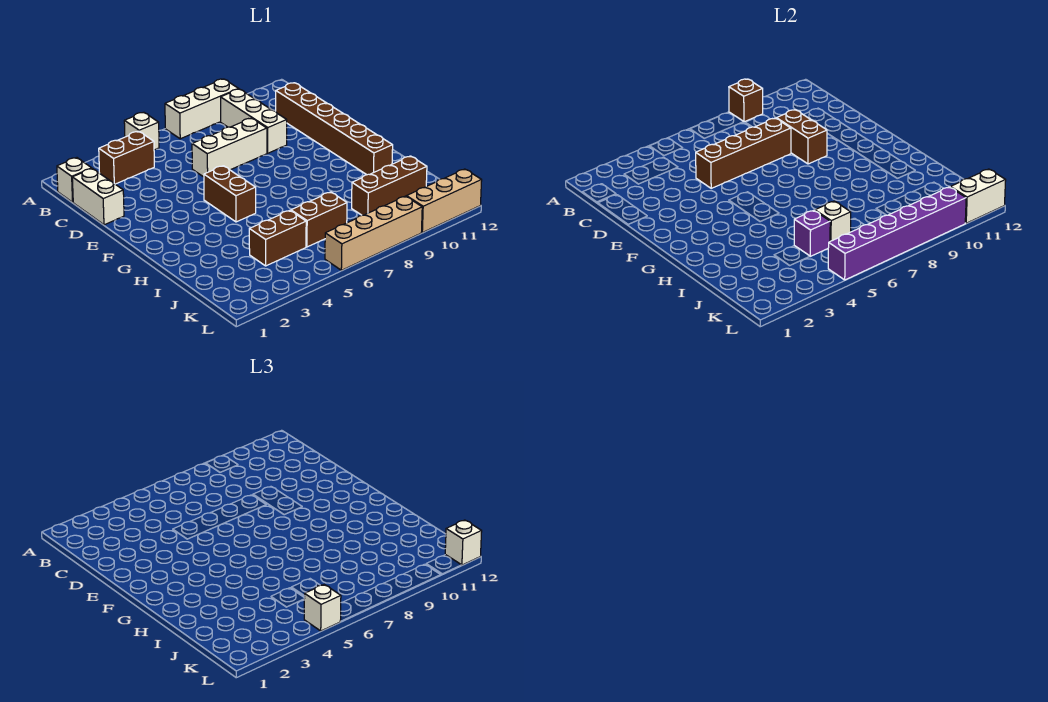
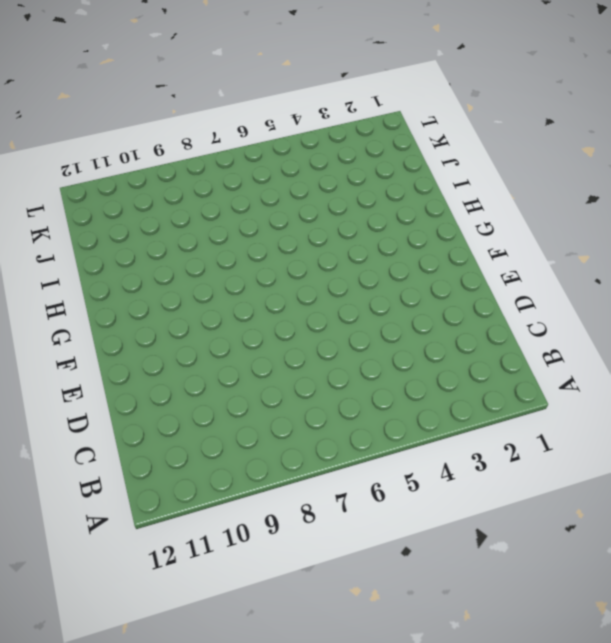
none -> white brick A5 level 1
none -> white brick A7:A9 level 1
none -> white brick B1 level 1

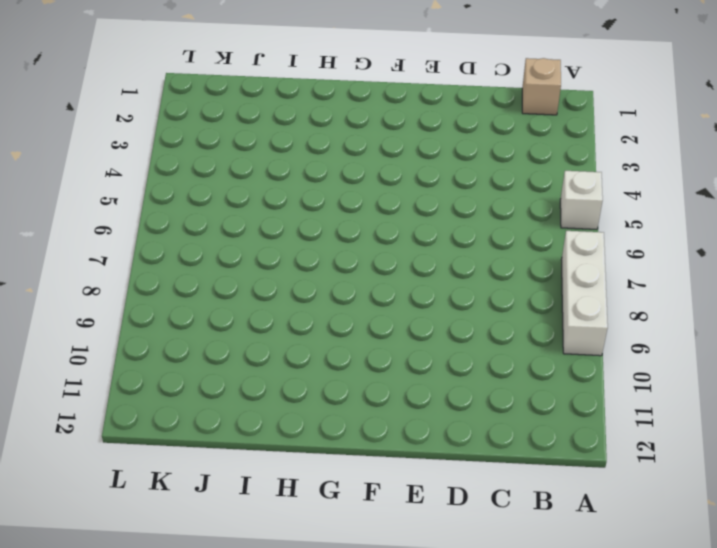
tan brick B1 level 1 -> white brick B1 level 1
none -> brown brick B3:B4 level 1
none -> white brick B9:D9 level 1
none -> white brick C1:D1 level 1

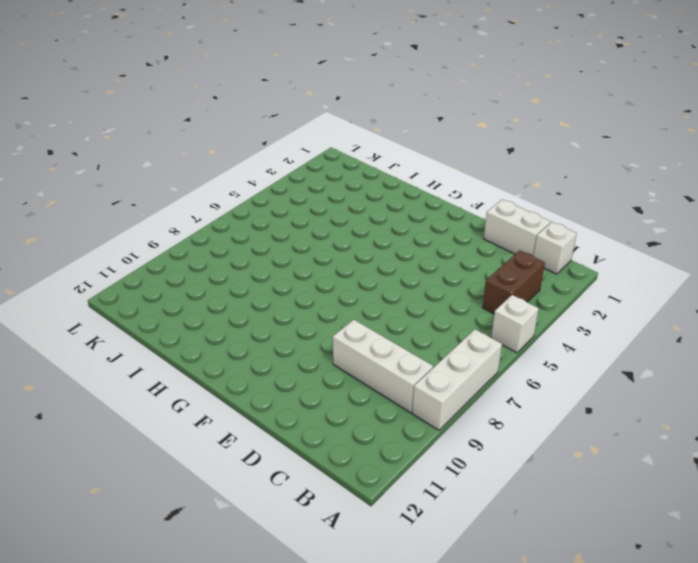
none -> brown brick C11:H11 level 1
none -> white brick D6:D8 level 1
none -> brown brick F5:G5 level 1

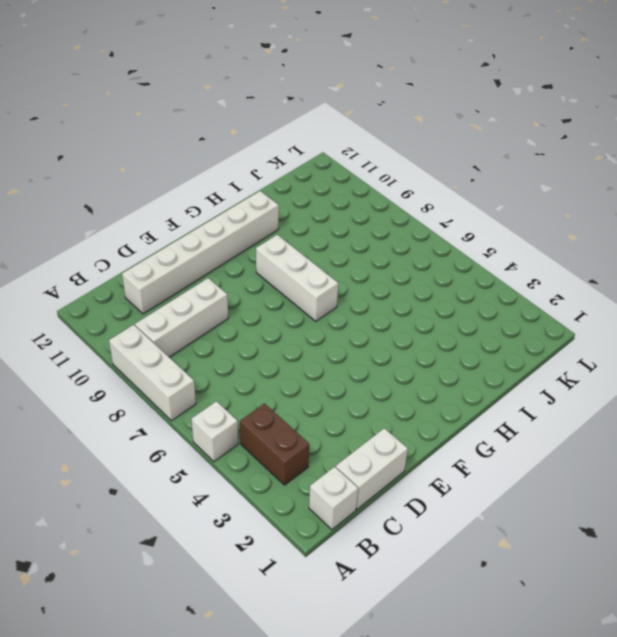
white brick C11:H11 level 1 -> brown brick C11:H11 level 1
white brick G7:G9 level 1 -> white brick D6:D8 level 1
none -> brown brick F5:G5 level 1
none -> brown brick J4:J5 level 1
none -> brown brick J6:J7 level 1

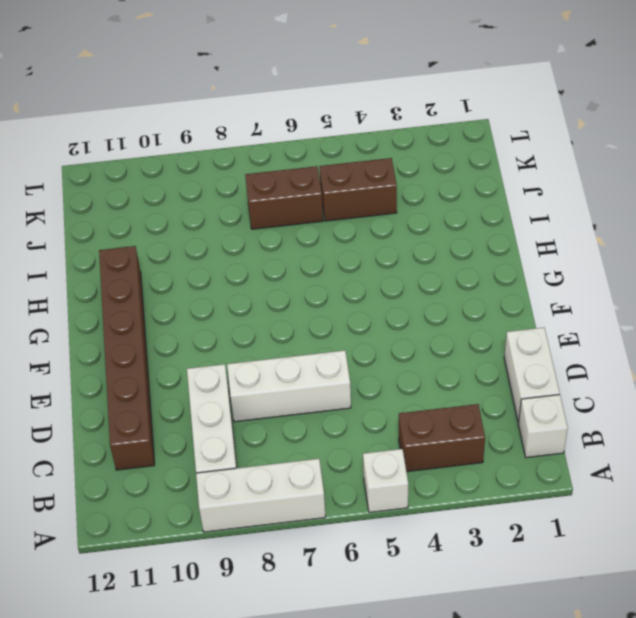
none -> brown brick F5:G5 level 1
none -> brown brick J9:J11 level 1
none -> tan brick L6:L9 level 1

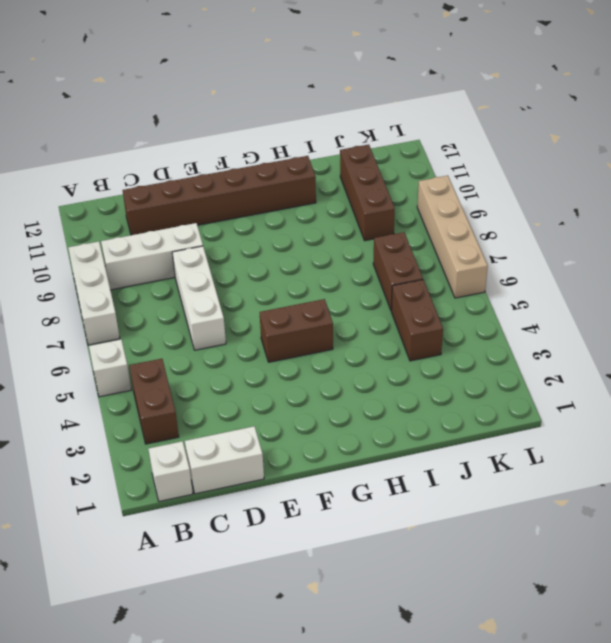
none -> tan brick L10:L12 level 1
none -> brown brick A9 level 2
none -> brown brick D5:D8 level 2

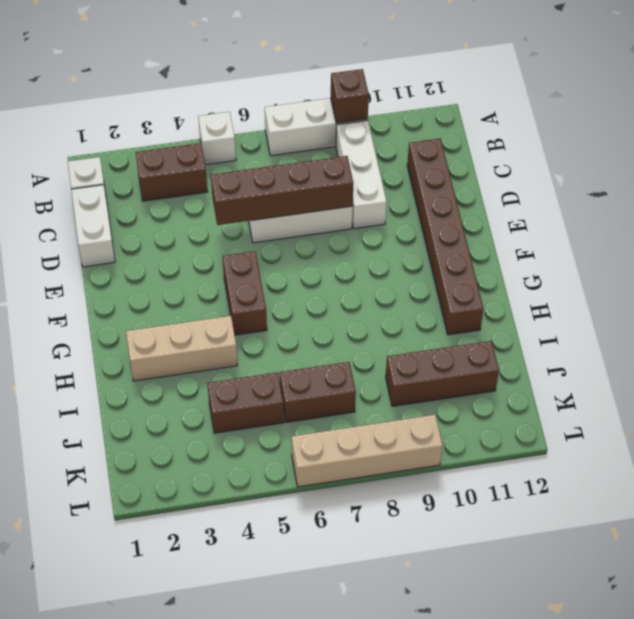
tan brick H2:H4 level 1 -> tan brick L10:L12 level 1
none -> brown brick D9:E9 level 2
none -> purple brick J5 level 2
none -> white brick J6 level 2

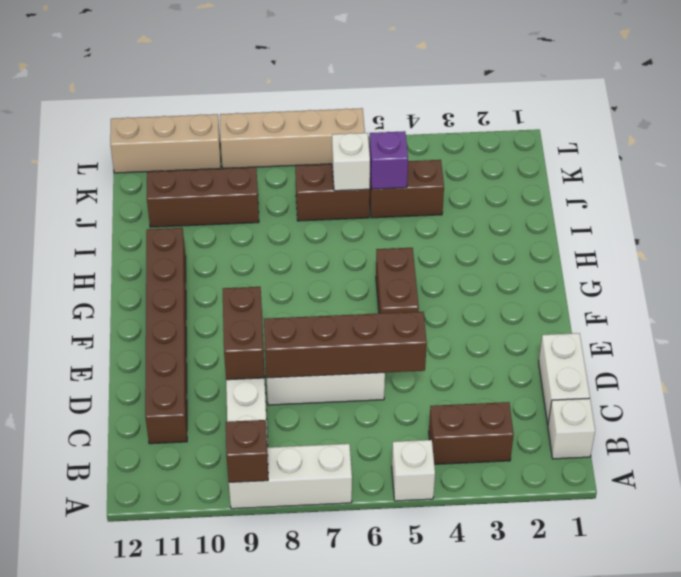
none -> purple brick L5:L10 level 2
none -> white brick L11:L12 level 2
none -> white brick L5 level 3

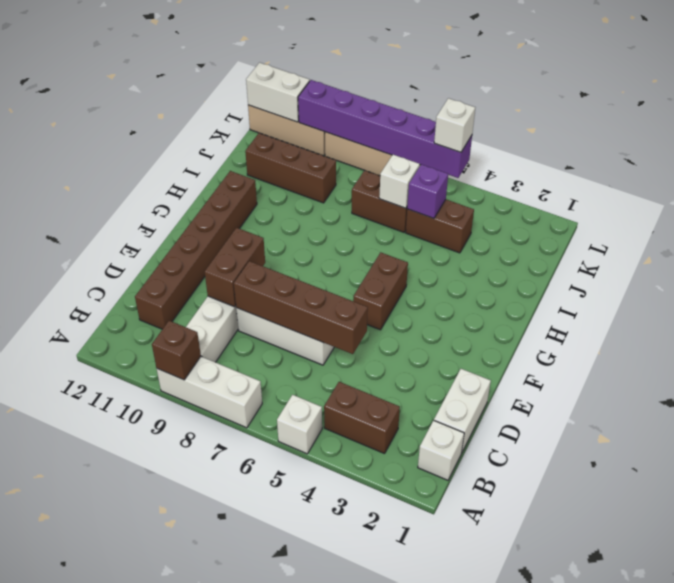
none -> white brick L12 level 3

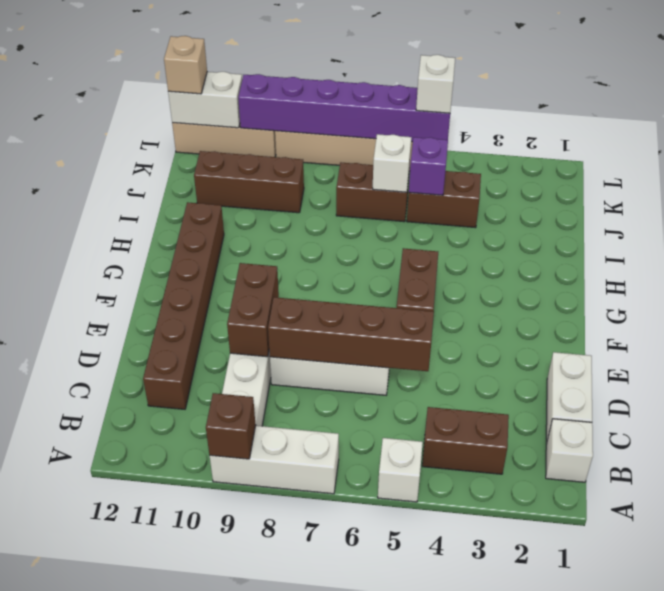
tan brick L12 level 3 -> white brick L12 level 3

